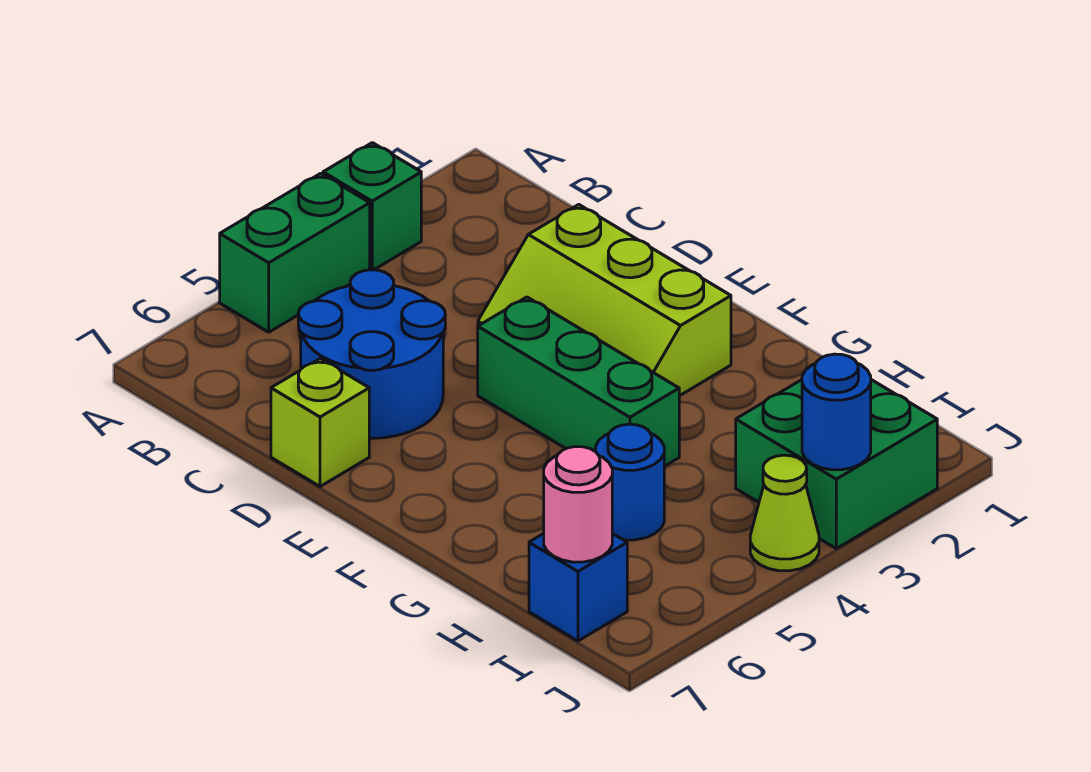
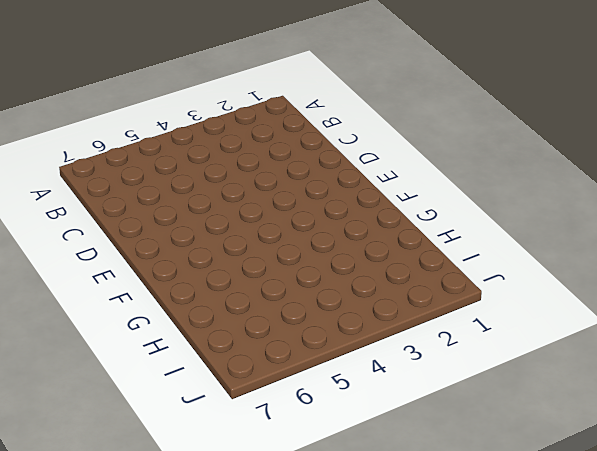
none -> green brick A3 level 1
none -> green brick A4:A5 level 1
none -> blue round brick C5:D6 level 1

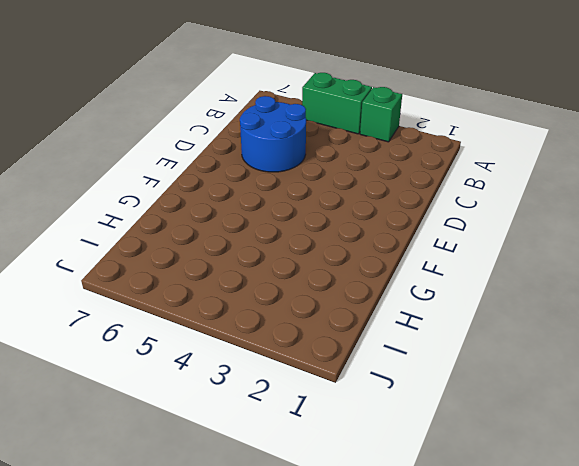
none -> lime slope D2:F3 level 1 top 2
none -> lime brick D7 level 1
none -> green brick E4:G4 level 1

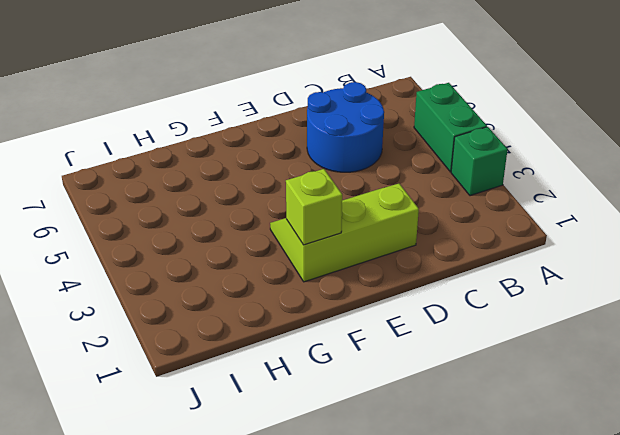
lime brick F2 level 2 -> lime brick D7 level 1
none -> green brick E4:G4 level 1
none -> blue round brick H5 level 1
none -> green brick I2:J3 level 1

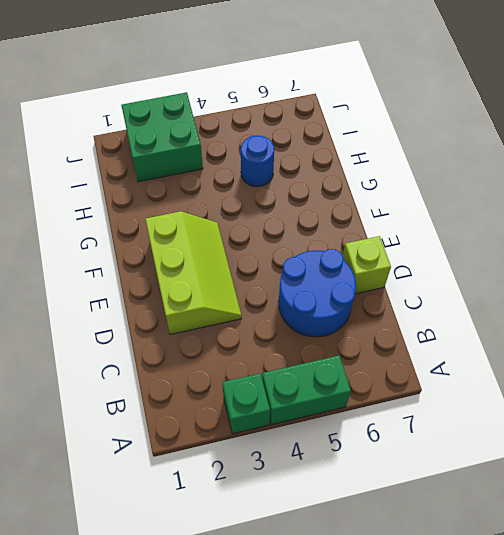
none -> green brick E4:G4 level 1
none -> blue brick I7 level 1
none -> lime cone J4 level 1

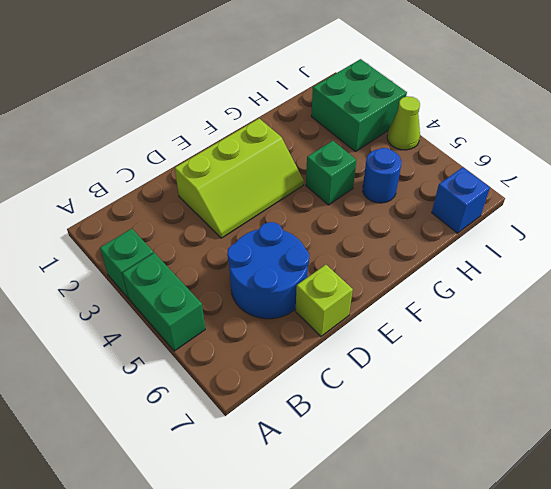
green brick G4 level 1 -> green brick E4:G4 level 1
none -> pink round brick I7 level 2
none -> blue round brick J3 level 2

